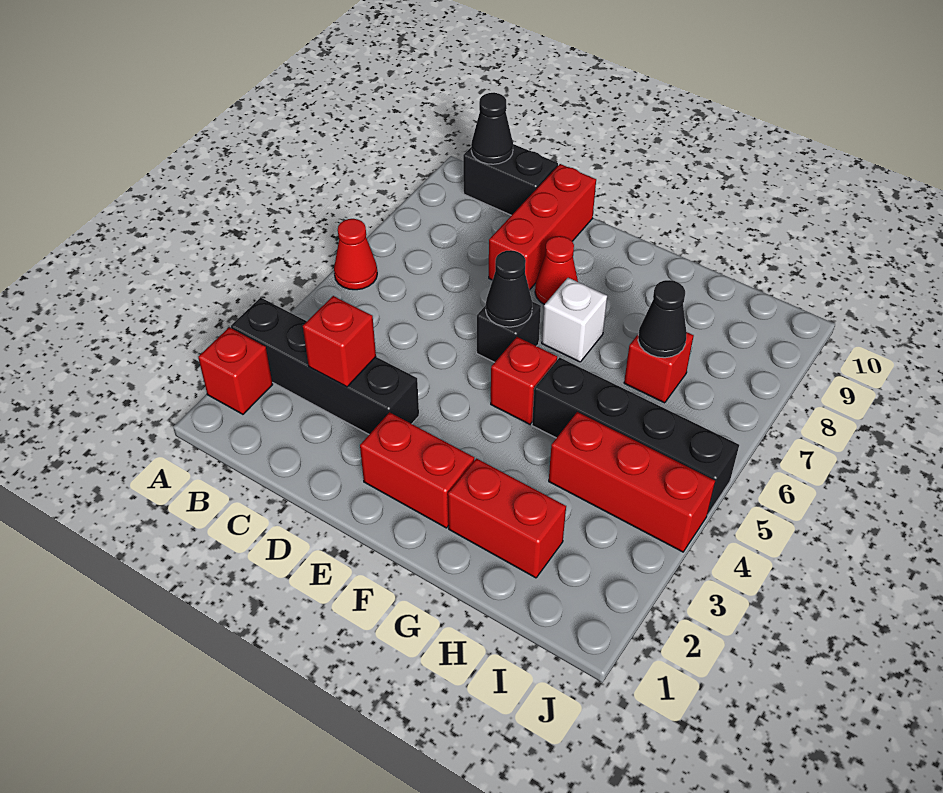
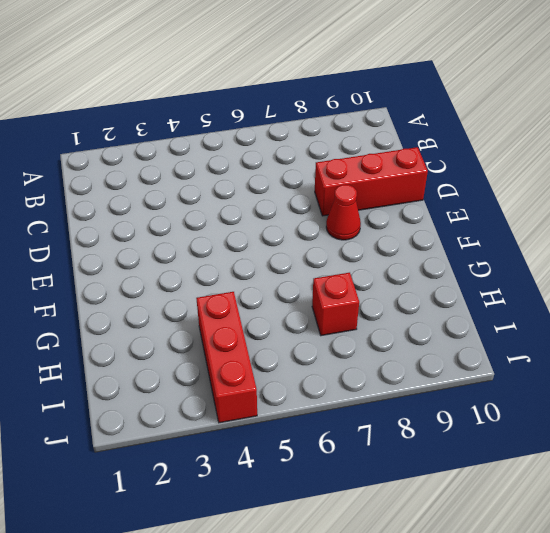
none -> red brick A2 level 1
none -> black brick A3:D3 level 1
none -> red cone A6 level 1

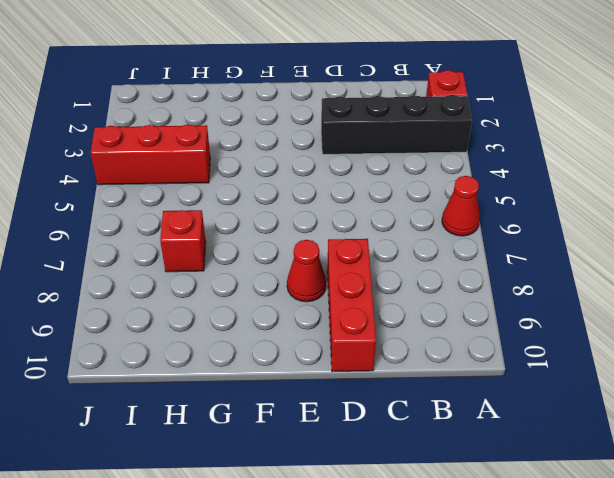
none -> black brick B10:C10 level 1
none -> red brick E2:F2 level 1
none -> black brick E6 level 1

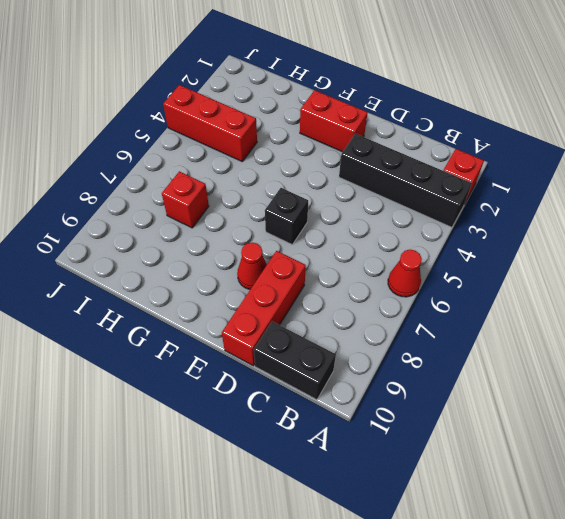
none -> red brick F5 level 1
none -> white brick F7 level 1
none -> red brick G2:H2 level 1

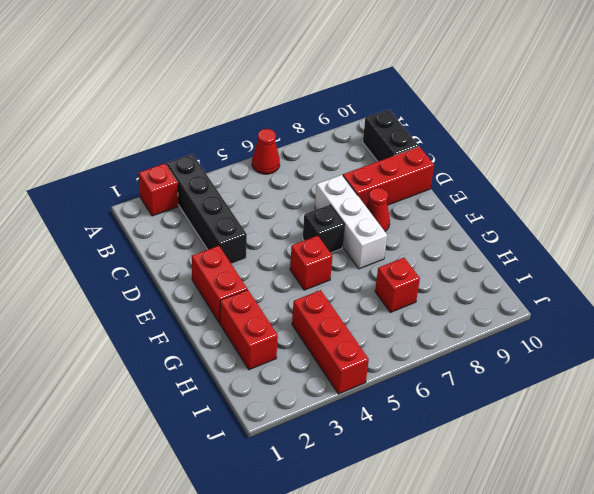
white brick D7:F7 level 1 -> white brick F7 level 1
none -> black brick G5:J5 level 1
none -> black cone B10 level 2
none -> red brick C3 level 2

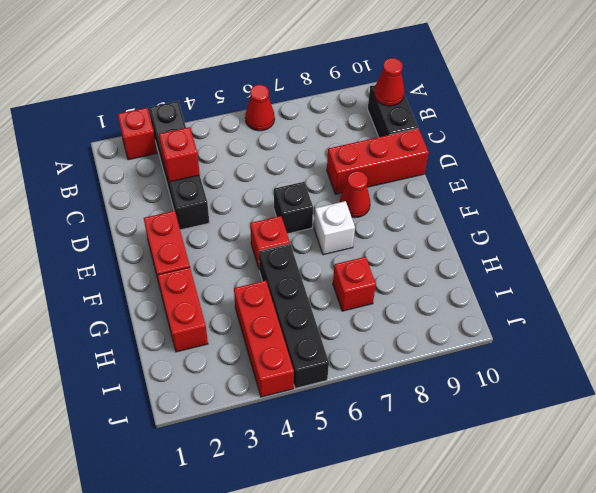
red cone B10 level 2 -> black cone B10 level 2
none -> black cone E6 level 2
none -> black cone H7 level 2

